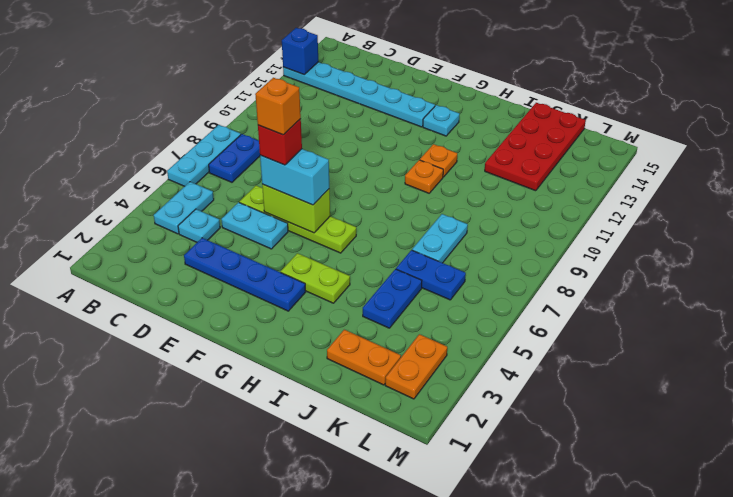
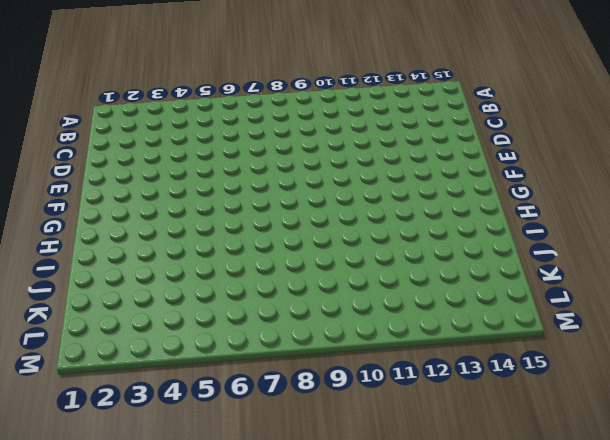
none -> cyan plate A6:A8 level 1
none -> cyan plate A13:F13 level 1
none -> cyan plate B4:B5 level 1

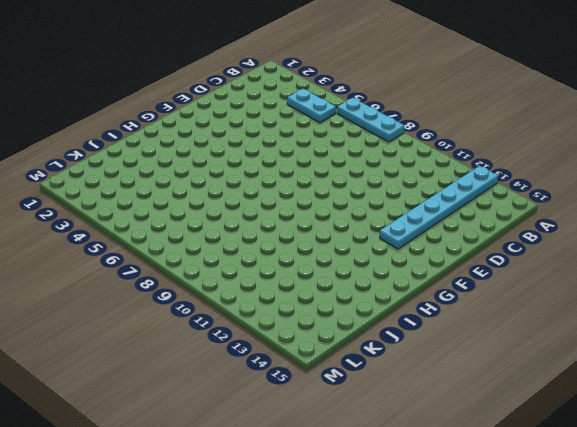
none -> blue plate B7:B8 level 1
none -> cyan plate C4 level 1
none -> blue plate D3:G3 level 1

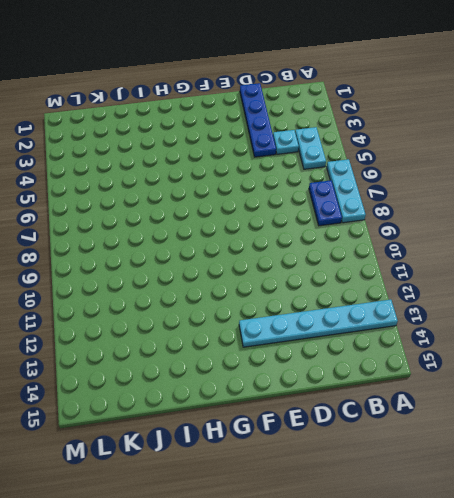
blue plate D1:D4 level 1 -> blue plate D3:G3 level 1
none -> cyan plate D5:E5 level 1
none -> lime plate D6:G6 level 1
none -> lime plate G4:H4 level 1

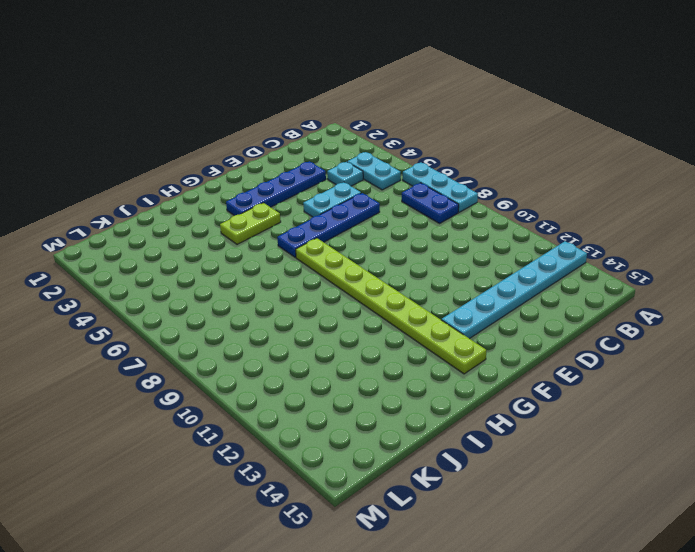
blue plate D6:G6 level 1 -> lime plate D6:G6 level 1
lime plate G7:G14 level 1 -> cyan plate G13 level 1
none -> orange plate H10 level 1
none -> orange plate H11 level 1
none -> orange plate J2:K2 level 1

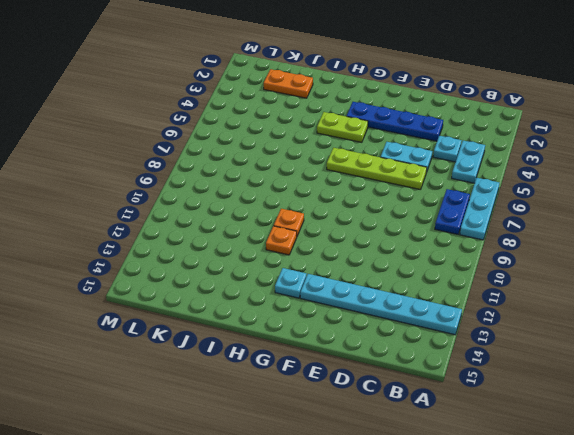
none -> blue plate J4:J5 level 1
none -> blue plate J6:K6 level 1
none -> cyan plate J7:J8 level 1

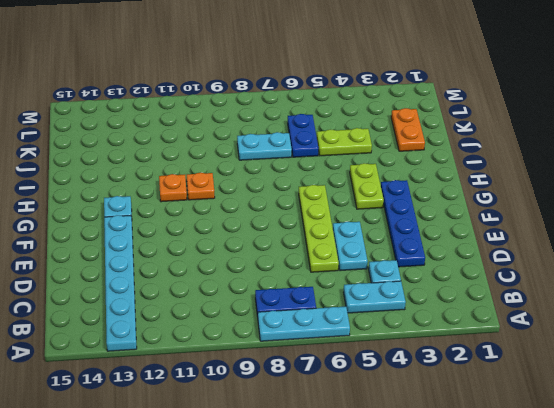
lime plate J4:J5 level 1 -> blue plate J4:J5 level 1
none -> red plate J12:K15 level 1
none -> orange plate L2:L3 level 1
none -> blue brick A13 level 2

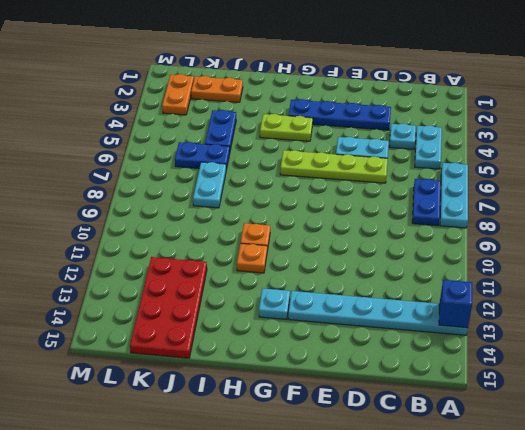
none -> lime brick E6:F6 level 2
none -> cyan brick E6:F6 level 3
none -> red brick E6 level 4

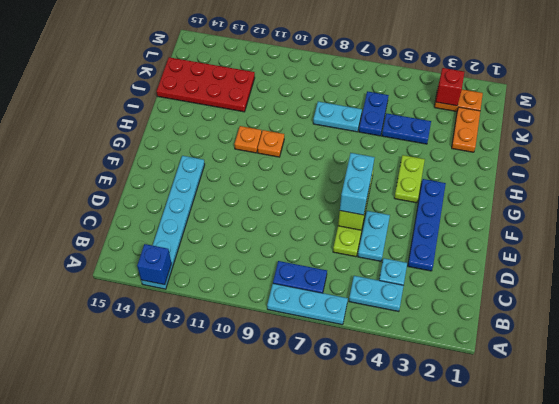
red brick L3 level 2 -> red brick E6 level 4
none -> cyan plate G13 level 1
none -> orange brick E6 level 5

